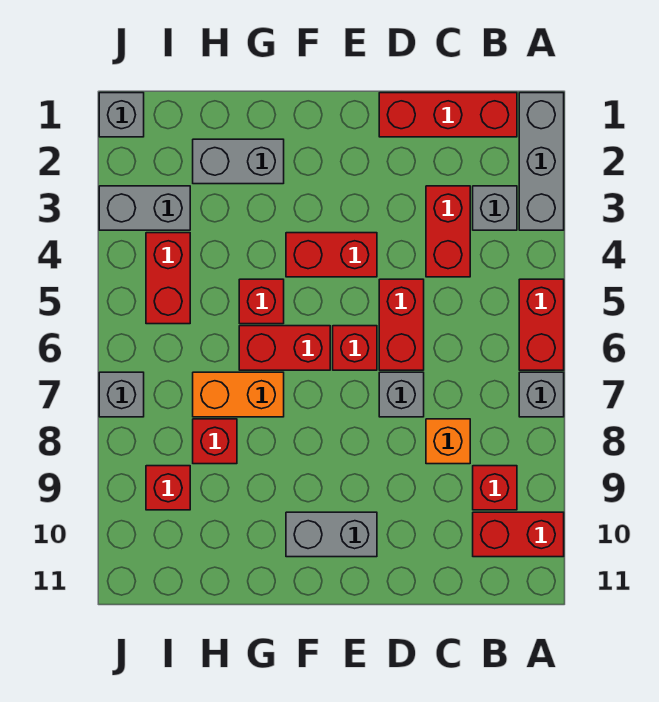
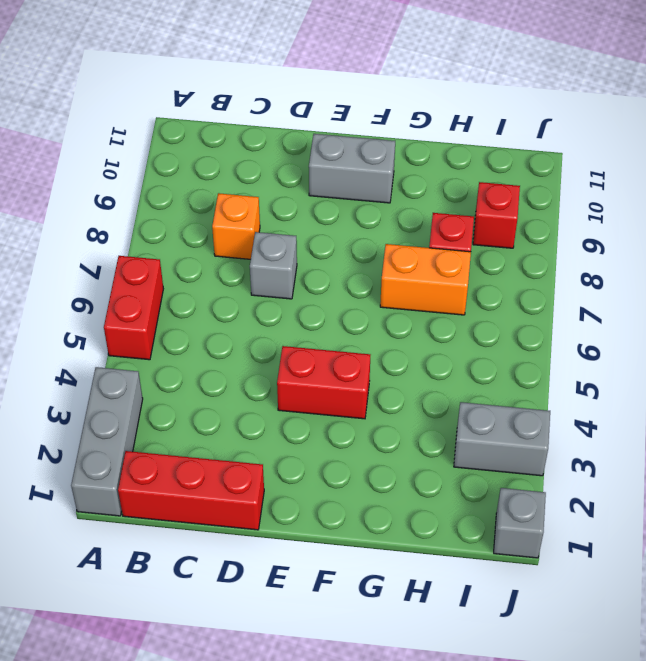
none -> grey brick A7 level 1
none -> red brick A10:B10 level 1
none -> grey brick B3 level 1

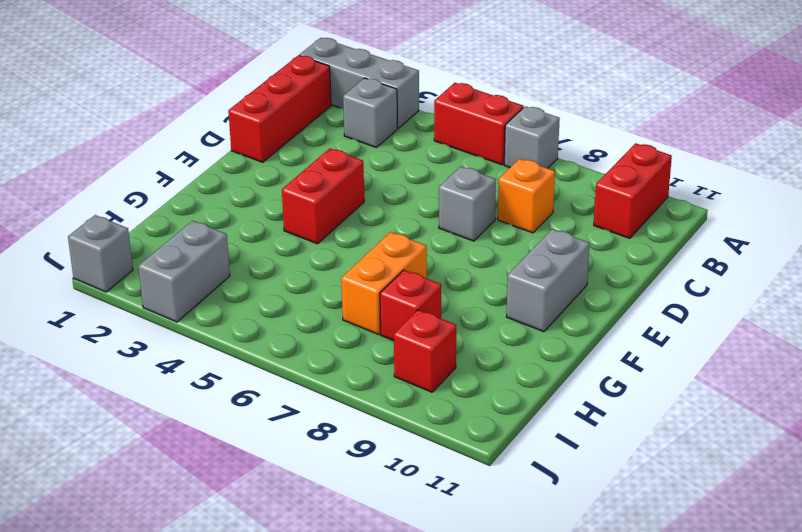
none -> red brick B9 level 1
none -> red brick C3:C4 level 1
none -> red brick D5:D6 level 1

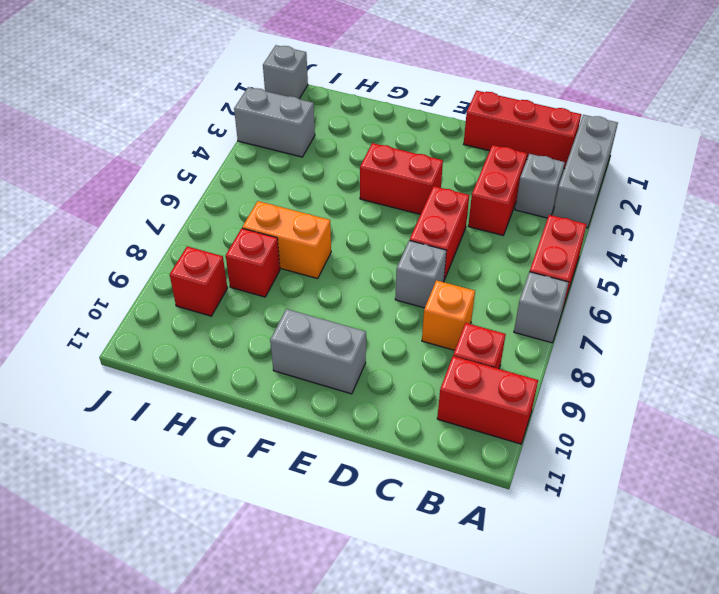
none -> red brick E6 level 1
none -> red brick F6:G6 level 1
none -> grey brick G2:H2 level 1

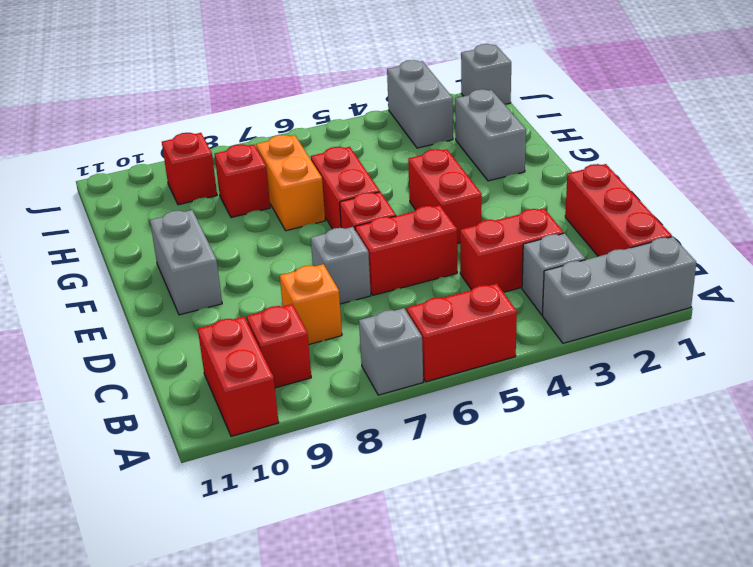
none -> red brick G5 level 1
none -> red brick I4:I5 level 1
none -> grey brick J7 level 1

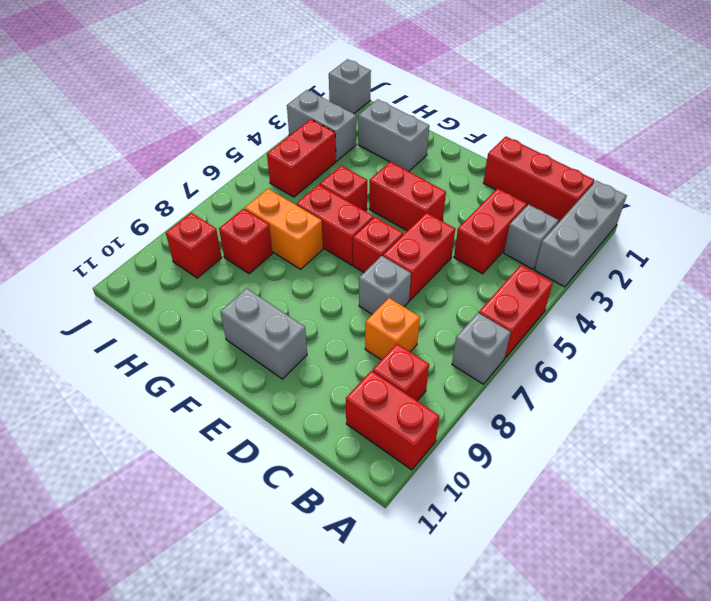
none -> grey brick J7 level 1

